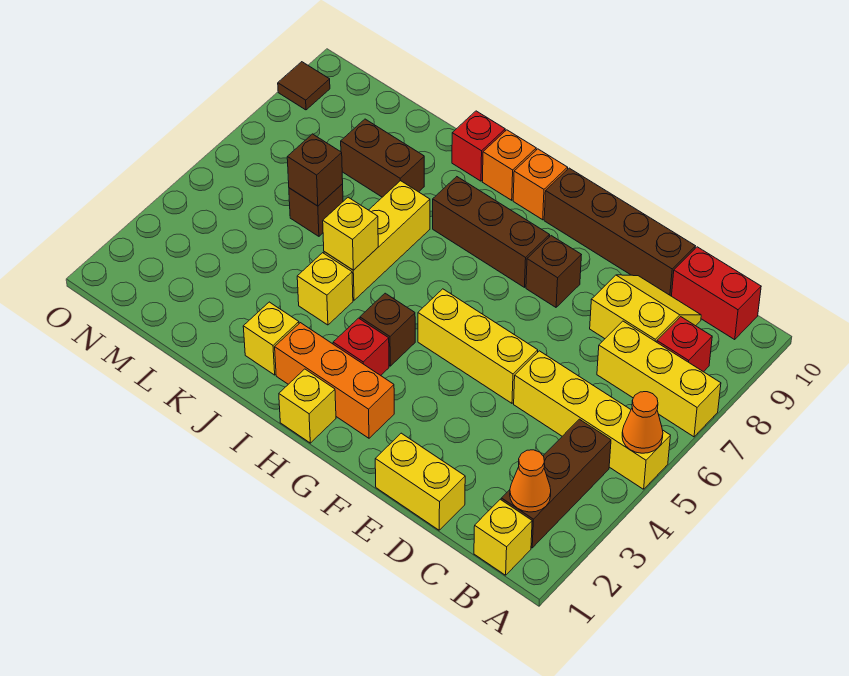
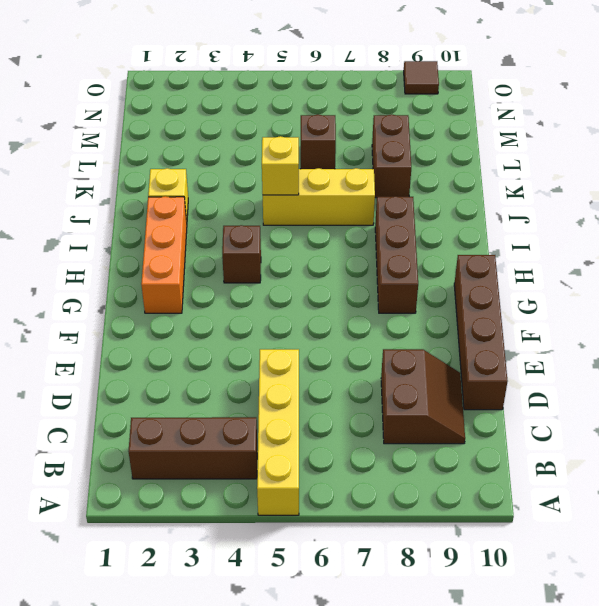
brown slope C8:D9 level 1 top 8 -> yellow slope C8:D9 level 1 top 8
none -> yellow brick A7:C7 level 1
none -> yellow brick B1 level 1
none -> red brick B8 level 1

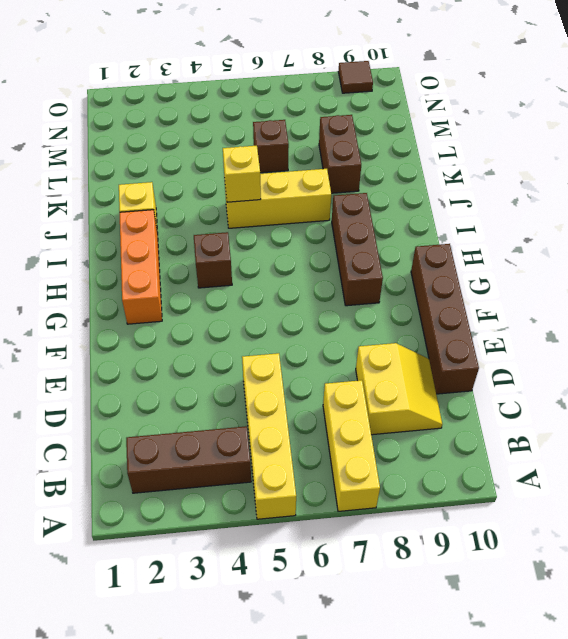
none -> yellow brick B1 level 1
none -> red brick B8 level 1
none -> red brick B10:C10 level 1

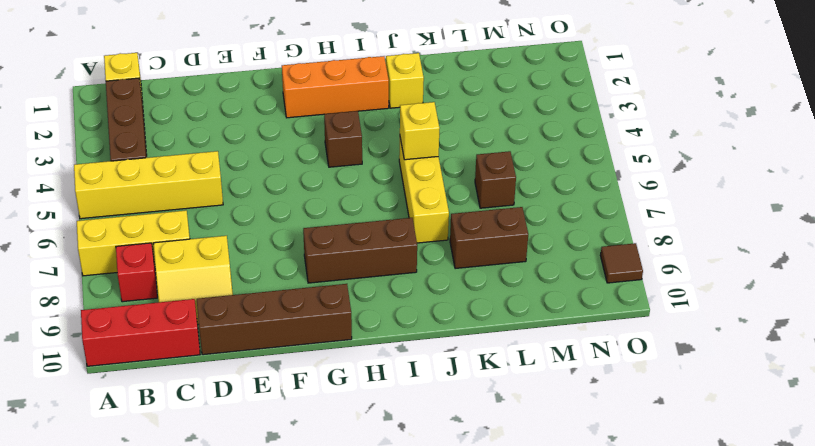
red brick A10:C10 level 1 -> red brick B10:C10 level 1
none -> yellow brick D1:E1 level 1
none -> yellow brick E5:G5 level 1
none -> brown brick F8 level 1

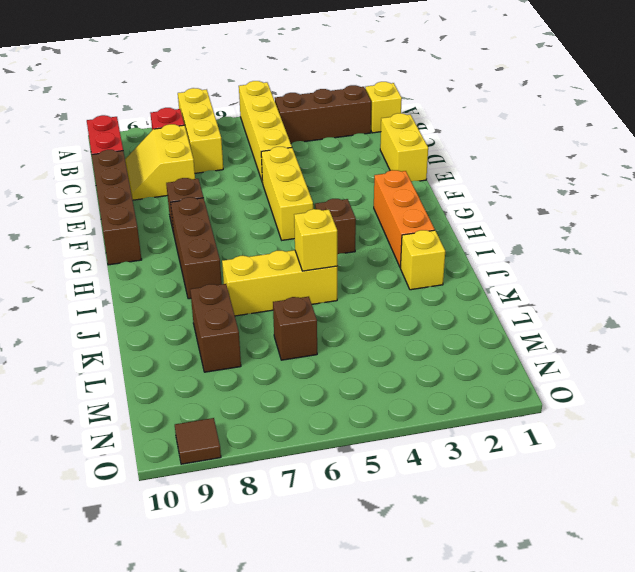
none -> yellow brick H1 level 1
none -> red brick H3 level 1
none -> orange brick H10 level 1

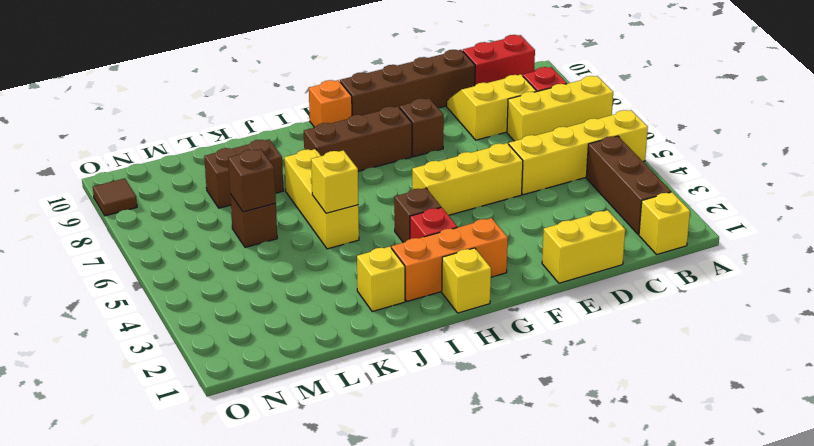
none -> orange brick I10 level 1
none -> yellow brick J4 level 1
none -> red brick J10 level 1

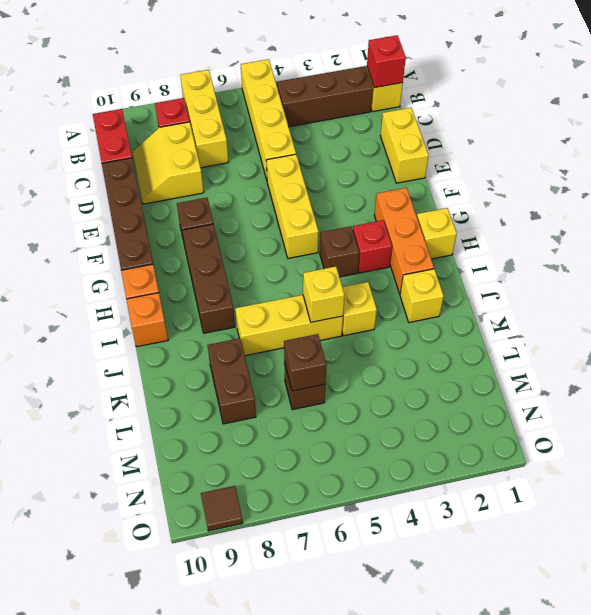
red brick B1 level 2 -> red brick J10 level 1
none -> orange cone A5 level 2
none -> orange cone B2 level 2

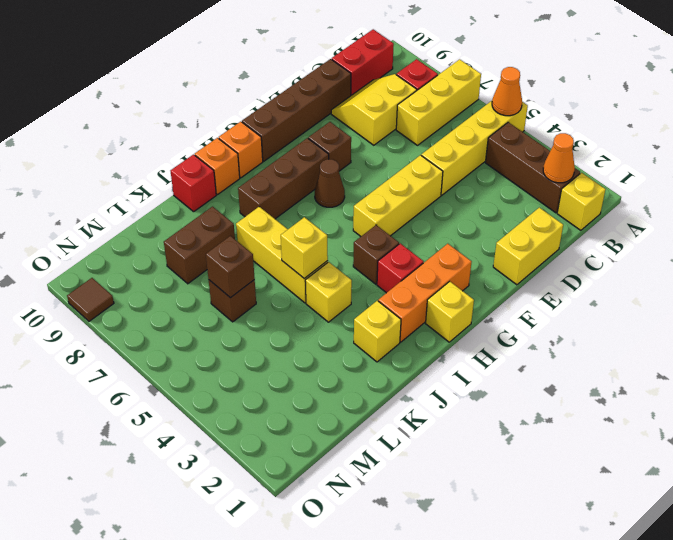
brown cone G7 level 1 -> none

